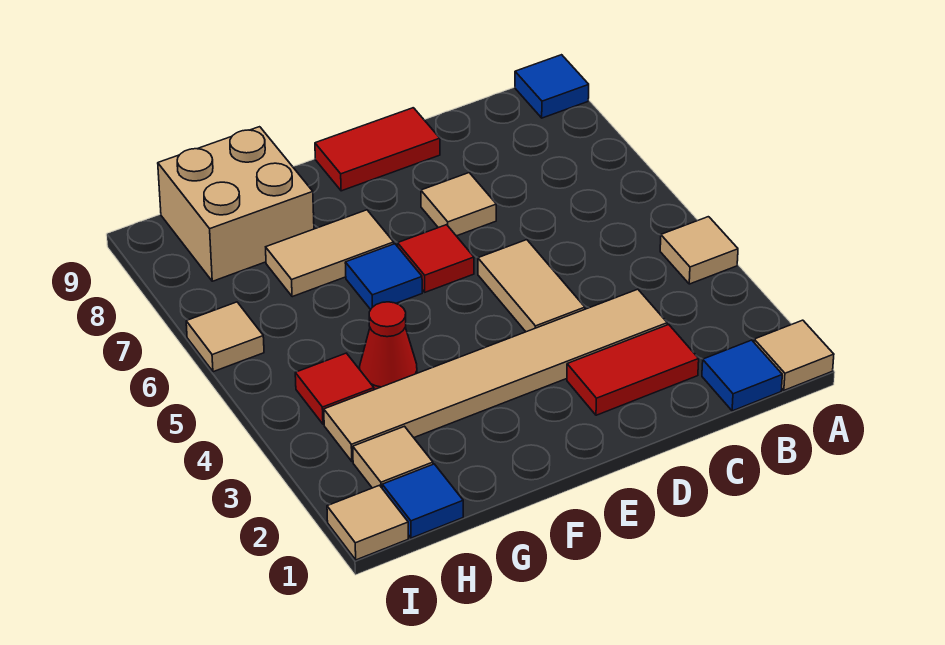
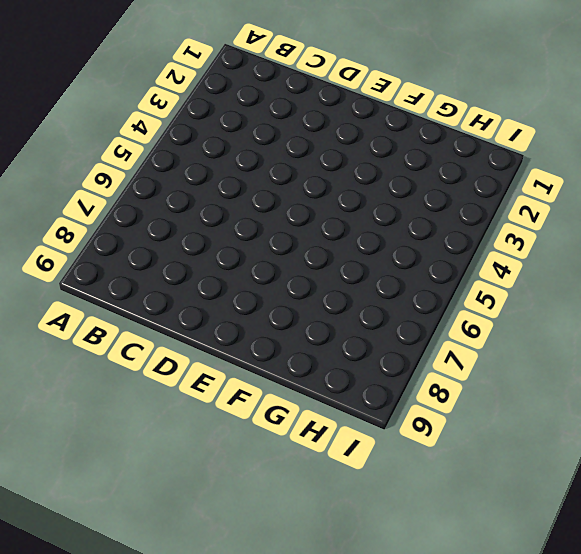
none -> tan tile A1 level 1
none -> tan tile A4 level 1
none -> blue tile A9 level 1

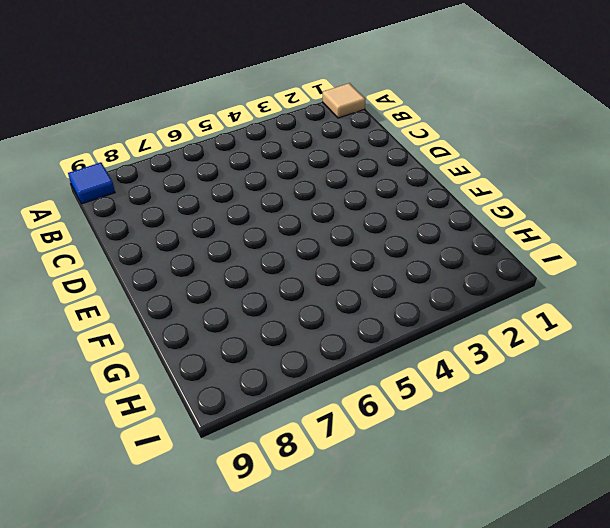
none -> tan tile A4 level 1
none -> blue tile B1 level 1
none -> red tile C2:D2 level 1

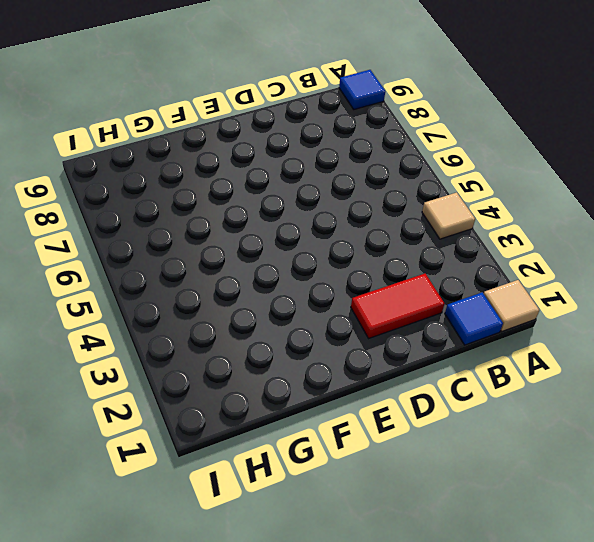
none -> tan tile C3:H3 level 1
none -> tan tile D4:D5 level 1
none -> tan tile D7 level 1

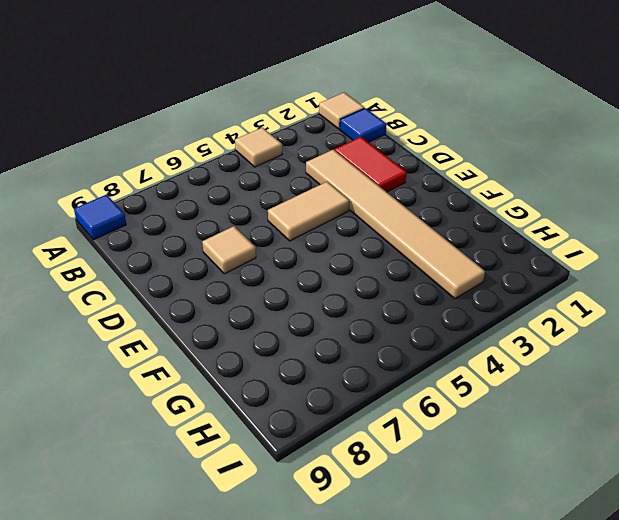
none -> red tile D9:E9 level 1
none -> red tile E6 level 1
none -> blue tile F6 level 1

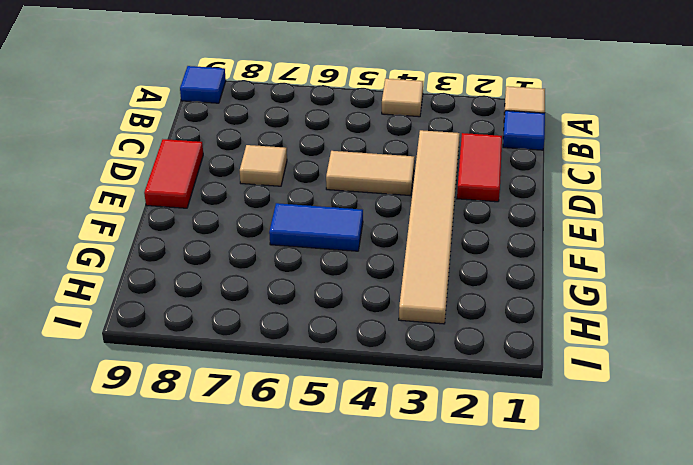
blue tile F5:F6 level 1 -> blue tile F6 level 1
none -> red tile E6 level 1
none -> tan tile F7:G7 level 1
none -> red cone G4 level 1

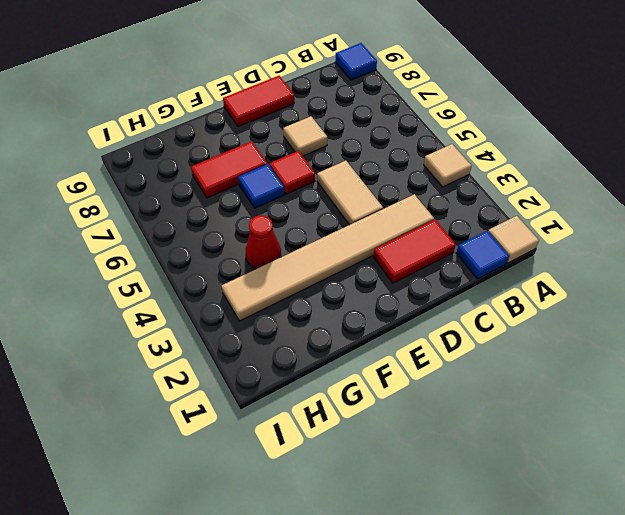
red tile F7:G7 level 1 -> tan tile F7:G7 level 1
none -> tan brick G8:H9 level 1
none -> blue tile H1 level 1
none -> tan tile H2 level 1

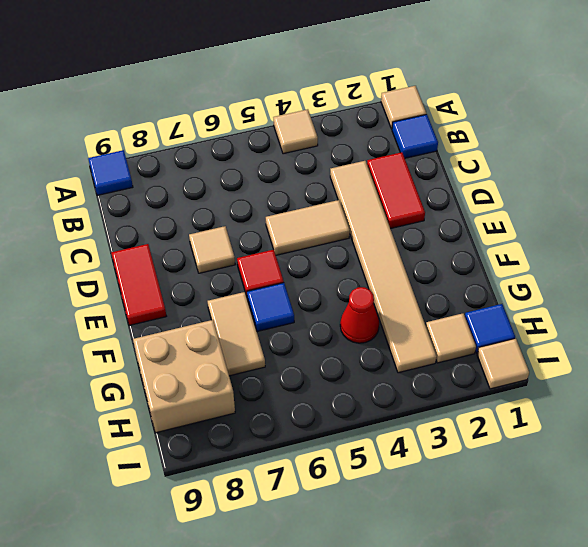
none -> red tile H4 level 1
none -> tan tile I6 level 1

